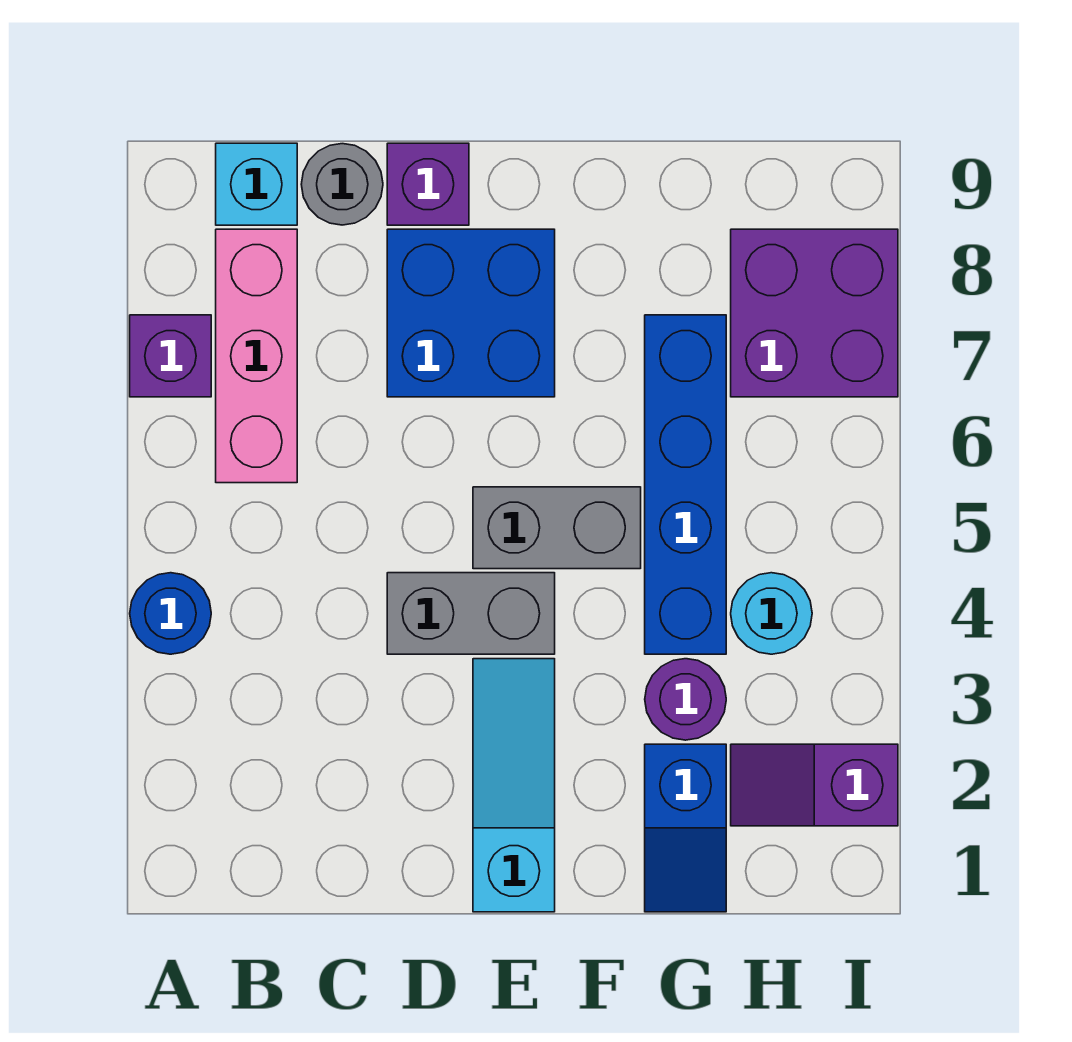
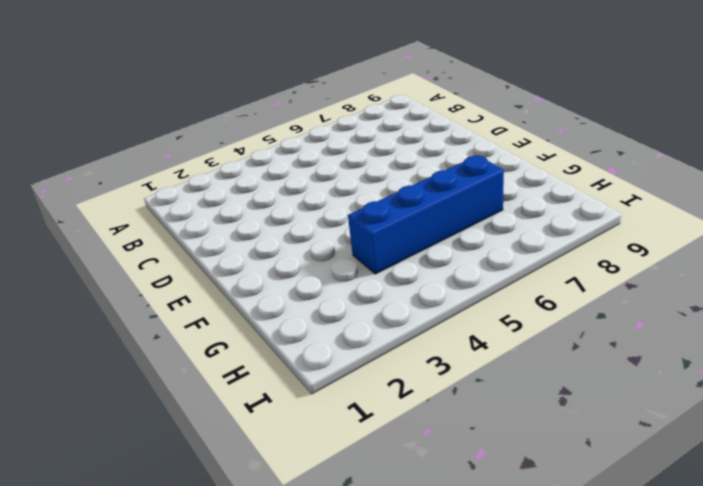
none -> blue round brick A4 level 1
none -> purple brick A7 level 1
none -> pink brick B6:B8 level 1

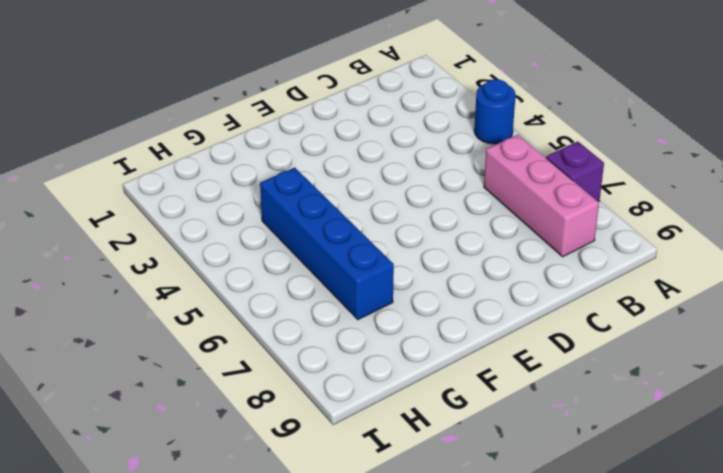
none -> cyan brick B9 level 1
none -> grey round brick C9 level 1
none -> grey brick D4:E4 level 1

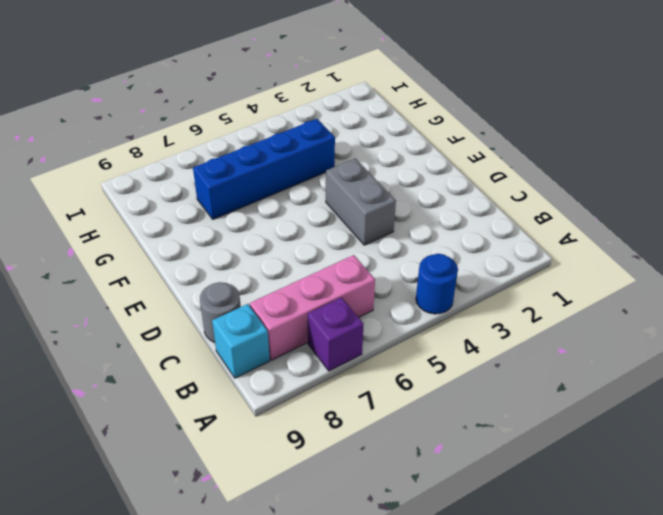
none -> blue brick D7:E8 level 1
none -> purple brick D9 level 1
none -> cyan slope E1:E3 level 1 top 1

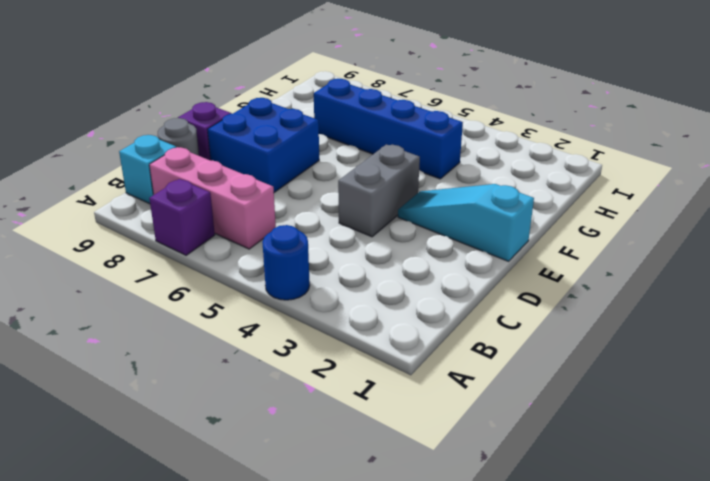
none -> grey brick E5:F5 level 1
none -> blue slope G1:G2 level 1 top 2
none -> purple round brick G3 level 1

